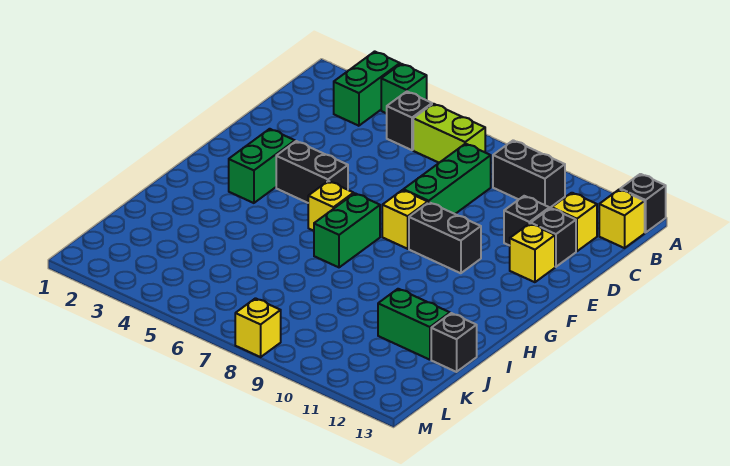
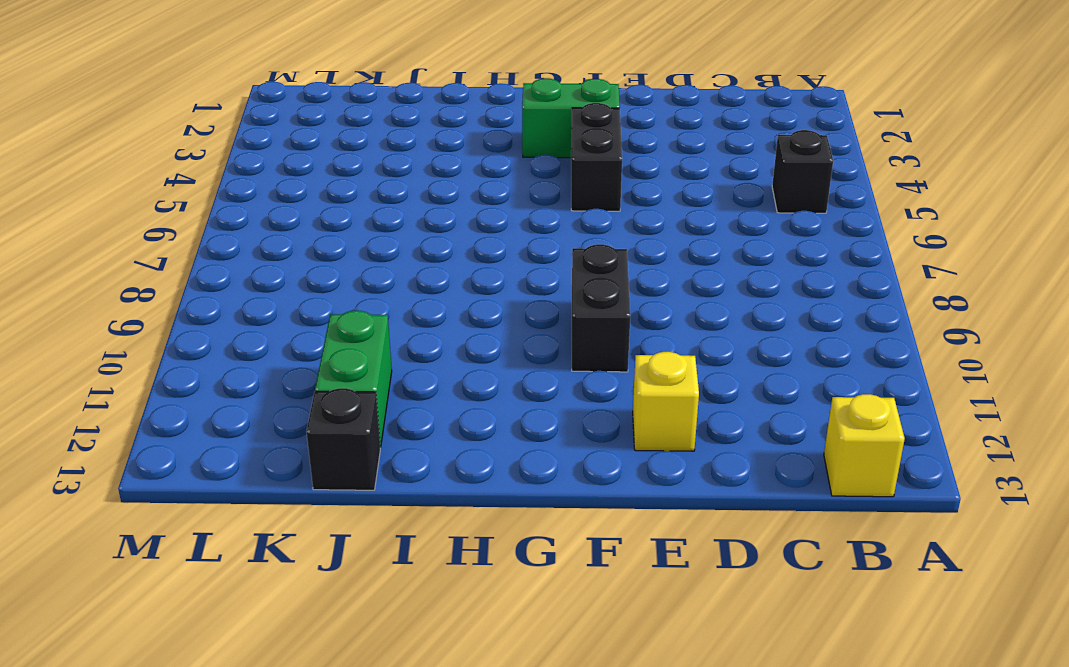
none -> green brick A3:B3 level 1
none -> green brick A4 level 1
none -> black brick A13 level 1

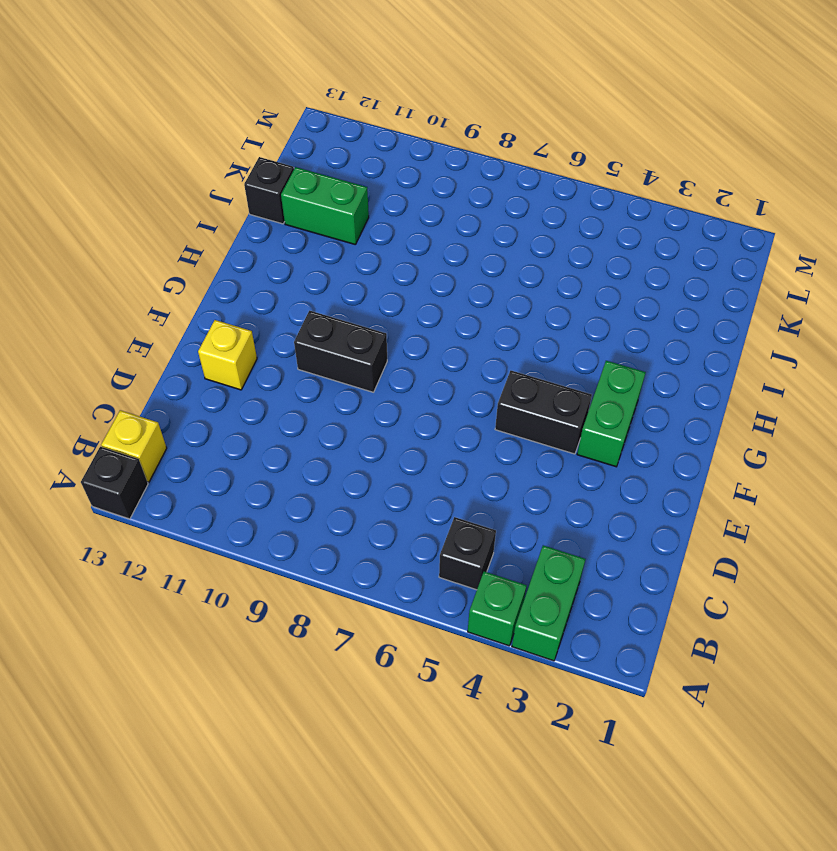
none -> lime brick B6:B7 level 1
none -> black brick B9:B10 level 1
none -> green brick C8:E8 level 1

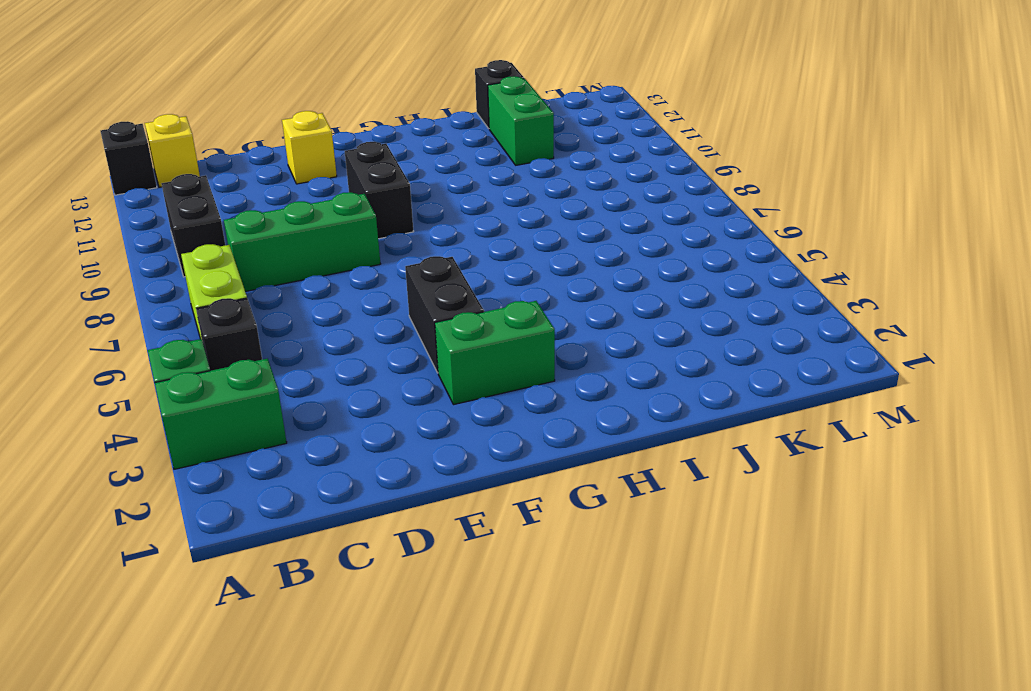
none -> yellow brick C12 level 1
none -> black brick D11 level 1
none -> black brick D12 level 1

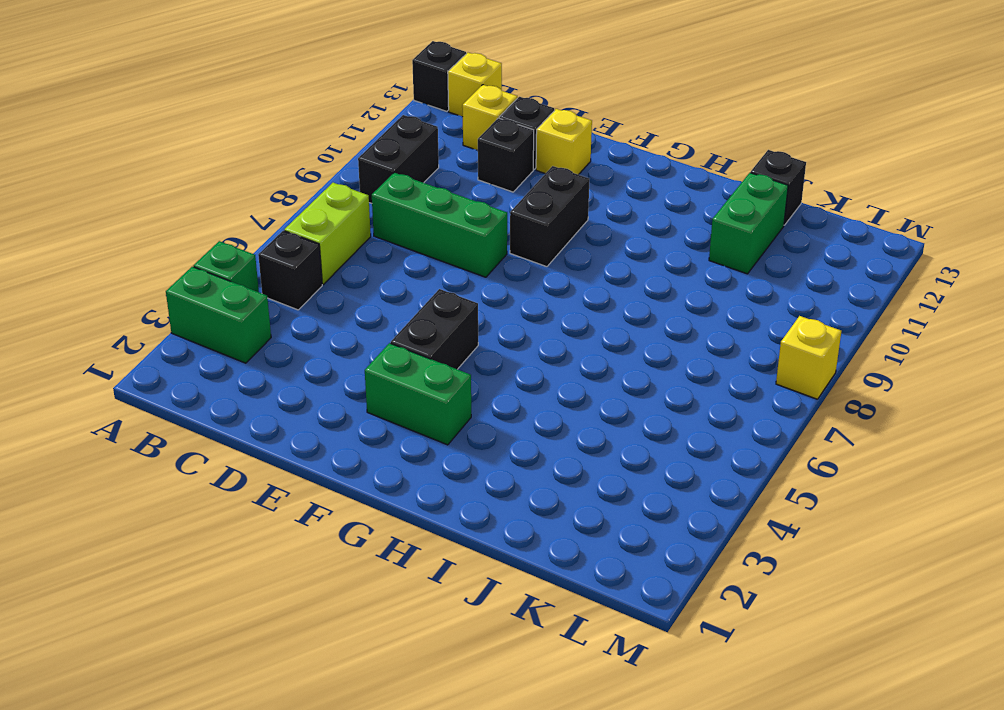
none -> yellow brick F8 level 1
none -> yellow brick G6 level 1
none -> green brick G7:H7 level 1

